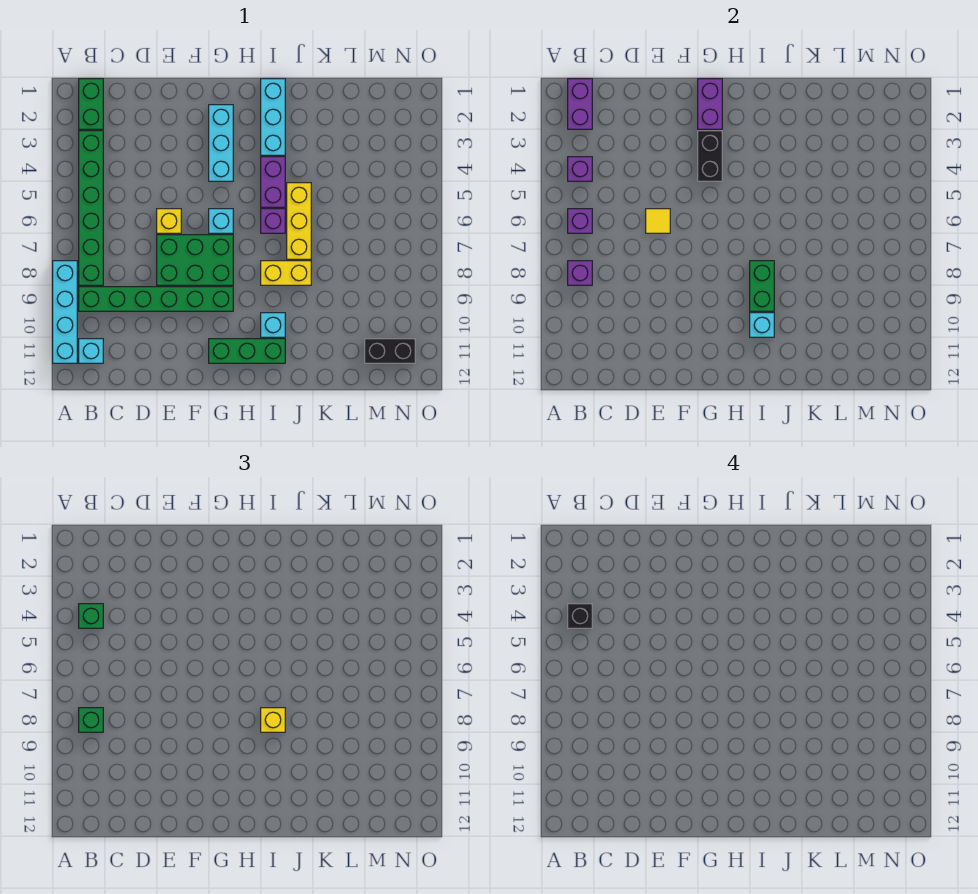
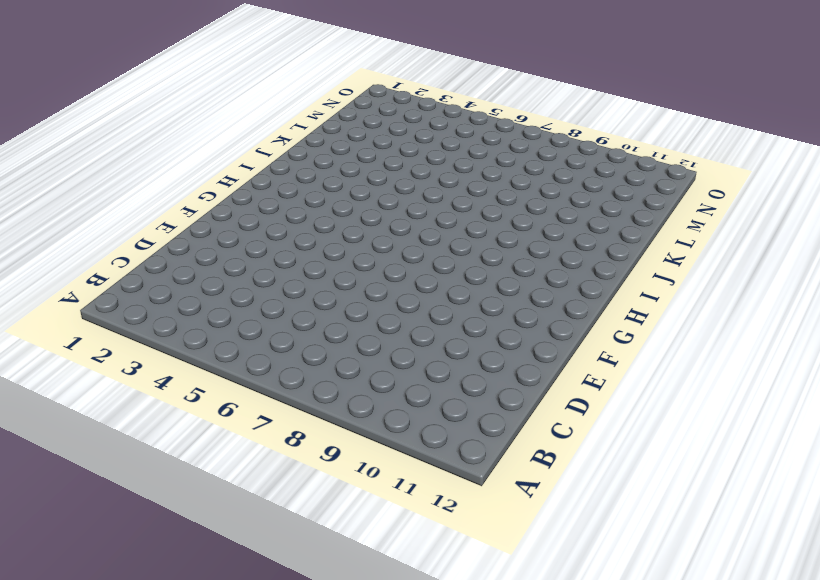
none -> cyan brick A8:A11 level 1
none -> green brick B1:B2 level 1
none -> green brick B3:B8 level 1
none -> green brick B9:G9 level 1

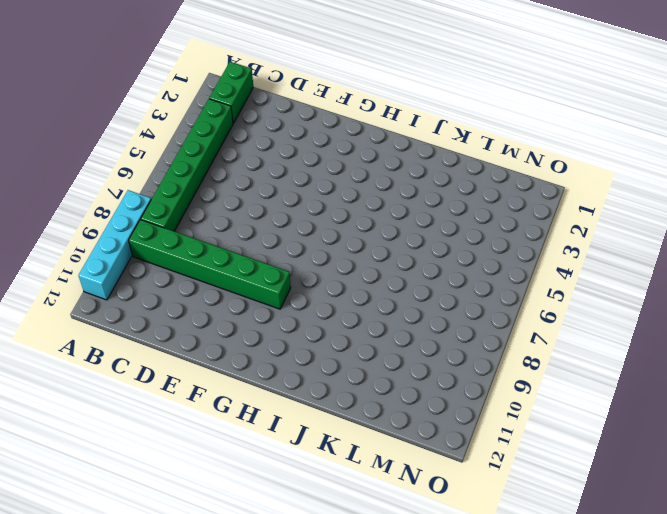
none -> cyan brick B11 level 1
none -> yellow brick E6 level 1
none -> green brick E7:G8 level 1
none -> cyan brick G2:G4 level 1

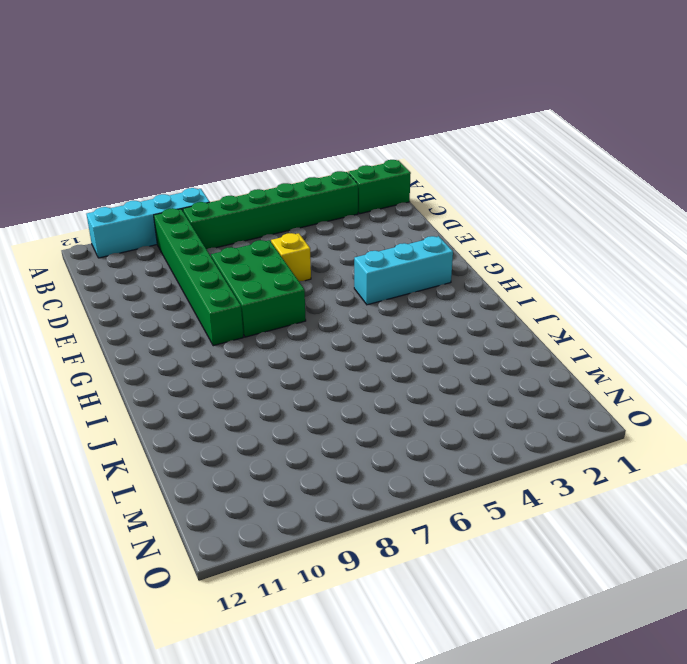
none -> cyan brick B11 level 1
none -> cyan brick G6 level 1
none -> green brick G11:I11 level 1
none -> cyan brick I1:I3 level 1

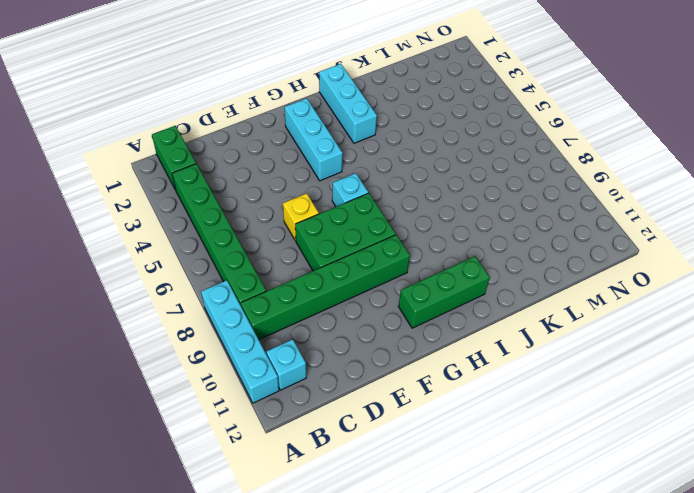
none -> purple brick I4:I5 level 1
none -> purple brick I6 level 1
none -> yellow brick I8:J8 level 1
none -> cyan brick I10 level 1

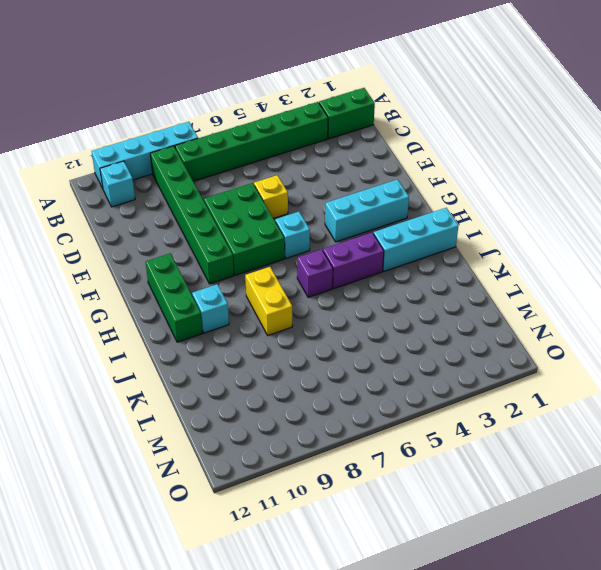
none -> yellow brick J5:J7 level 1
none -> black brick M11:N11 level 1
none -> purple brick B1:B2 level 2
none -> purple brick B4 level 2

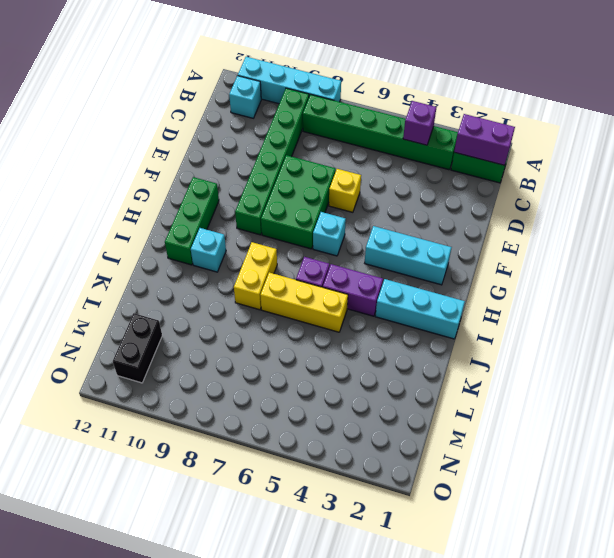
none -> purple brick B6 level 2
none -> purple brick B8 level 2
none -> yellow tile E6 level 2
none -> purple brick G1:G2 level 2

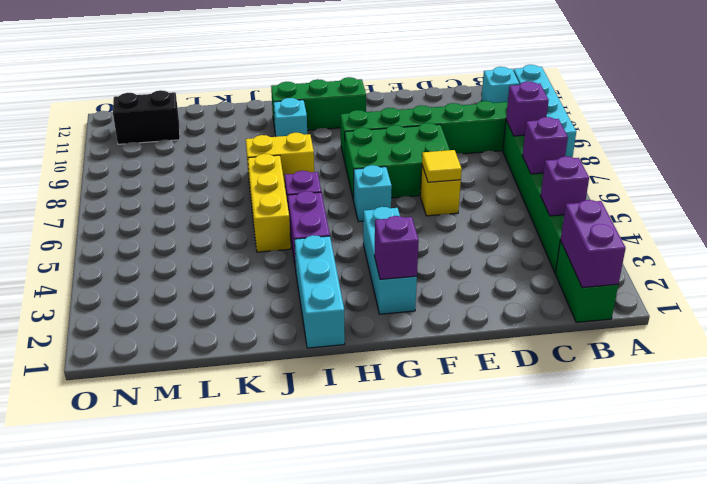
purple brick G2 level 2 -> purple brick G1:G2 level 2
none -> black brick G3:G4 level 2
none -> green brick I8:I9 level 2
none -> cyan brick I10 level 2
none -> green brick B4 level 3

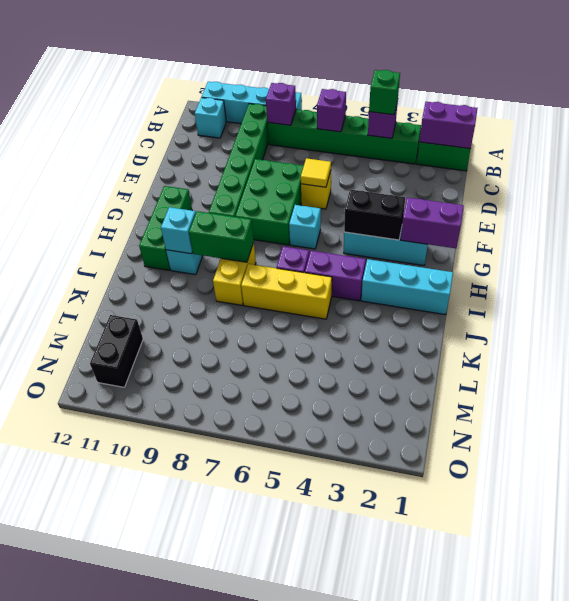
none -> green brick B8 level 3
none -> yellow brick I8 level 3
none -> black brick B4 level 4

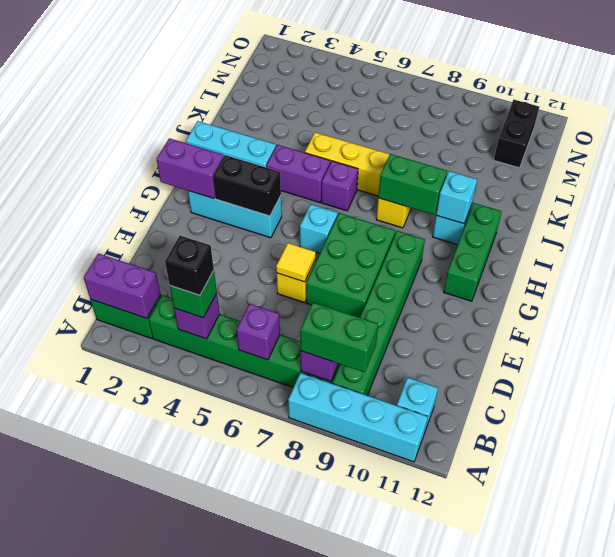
green brick B8:B9 level 3 -> green brick B8 level 3
none -> yellow brick I8 level 3

